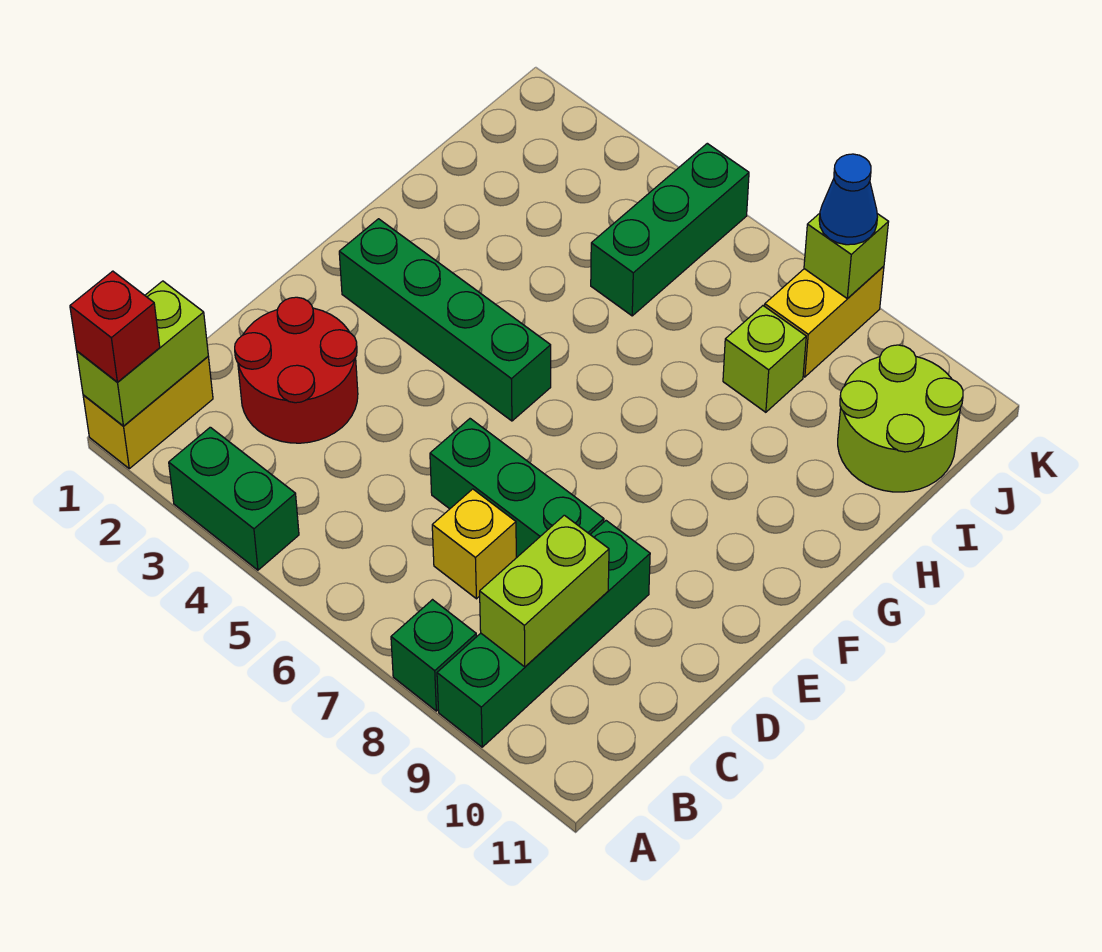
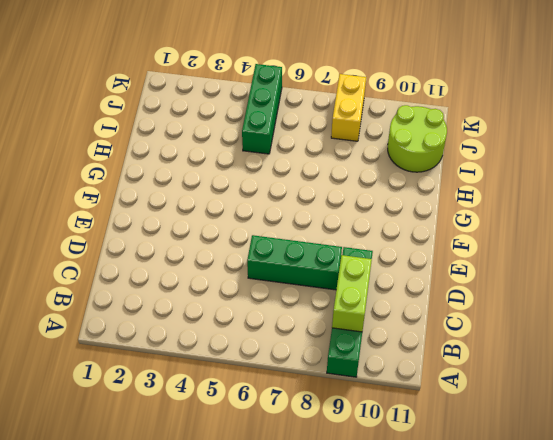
none -> yellow brick A1:B1 level 1
none -> green brick A3:A4 level 1
none -> green brick A8 level 1

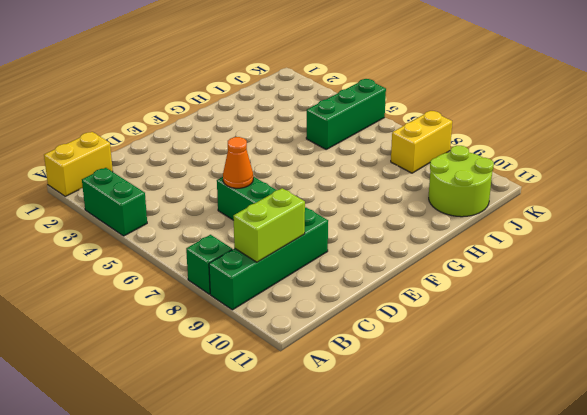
orange cone D6 level 2 -> none
none -> red round brick C2:D3 level 1
none -> yellow brick C7 level 1
none -> green brick F2:F5 level 1

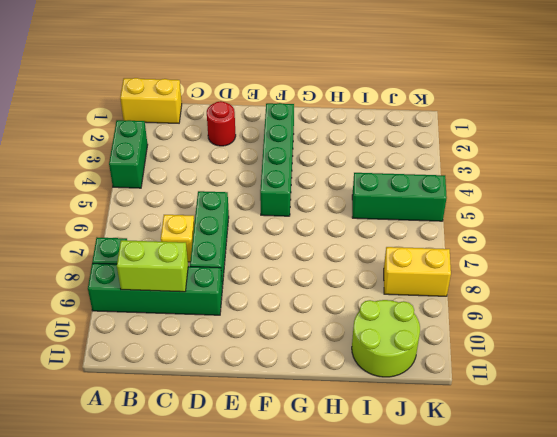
red round brick D2 level 1 -> red round brick C2:D3 level 1
none -> lime brick I8 level 1
none -> lime brick A1:B1 level 2
none -> lime brick K8 level 2

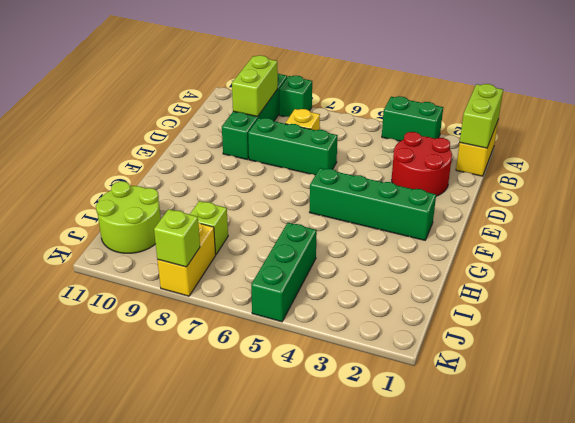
none -> red brick A1 level 3
none -> blue cone K8 level 3

